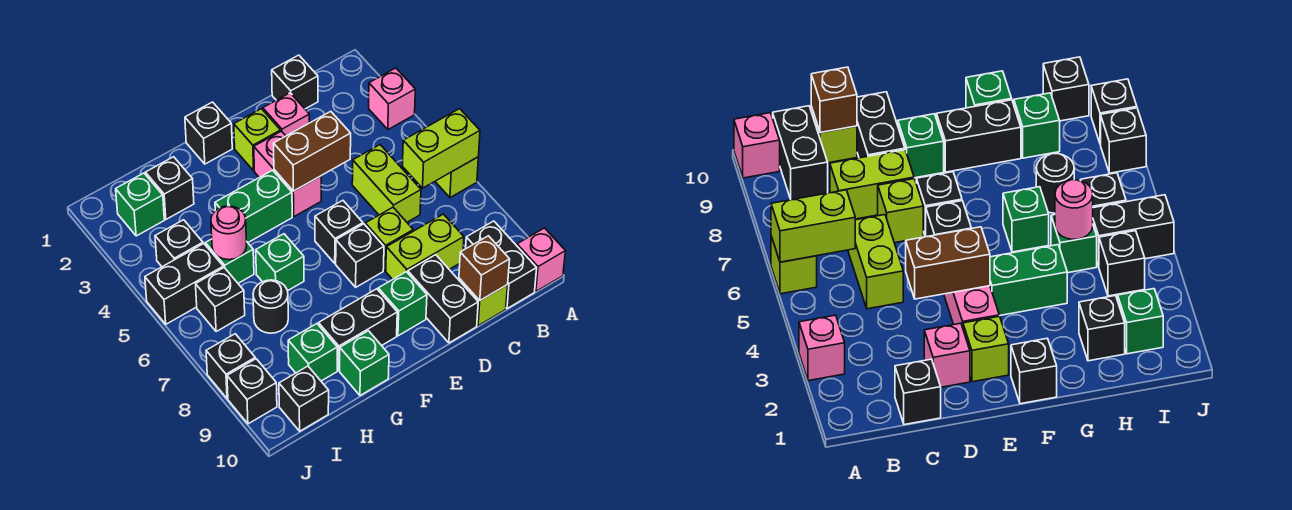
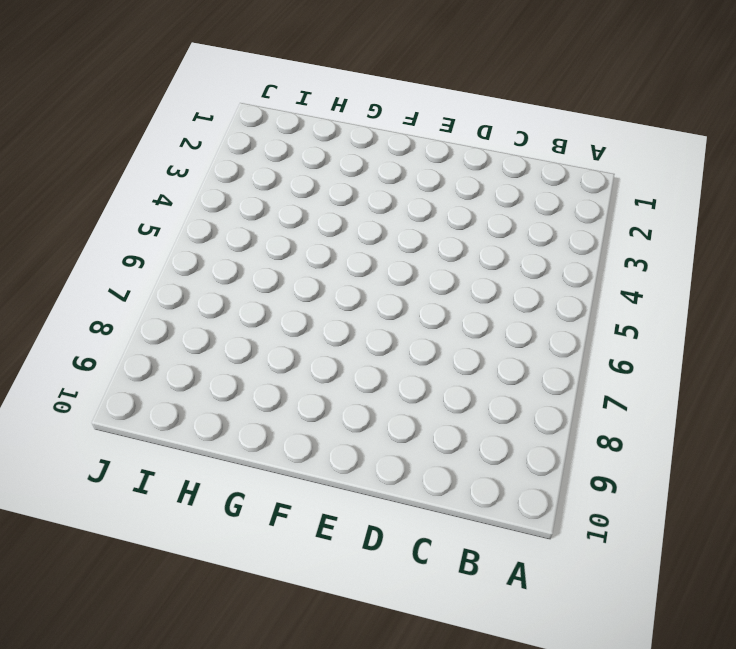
none -> pink brick A3 level 1
none -> lime brick A6 level 1
none -> pink brick A10 level 1
none -> black brick B9:B10 level 1

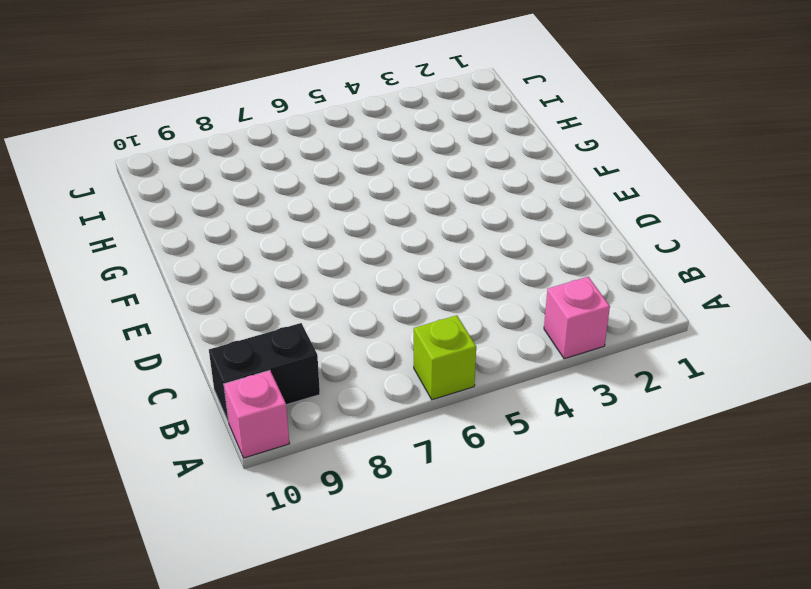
none -> black brick C1 level 1
none -> lime brick C5:C6 level 1
none -> lime brick C8:D8 level 1
none -> lime brick C10 level 1

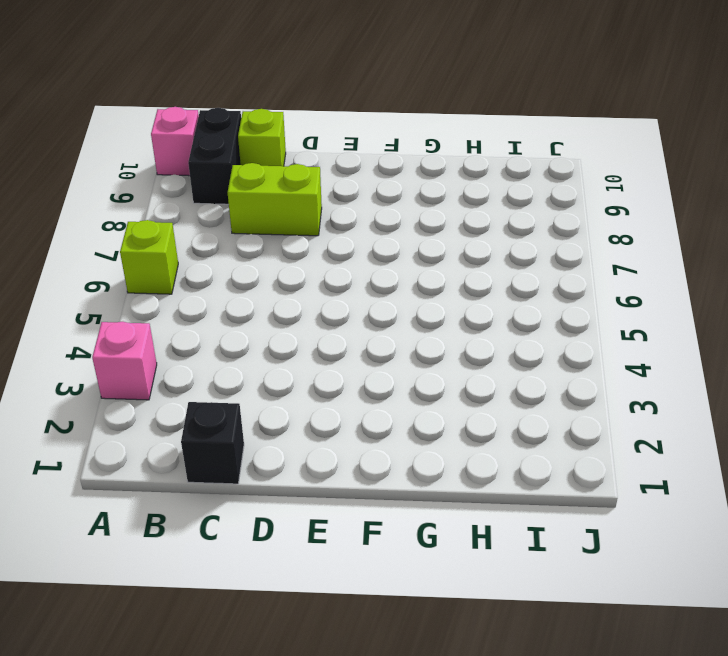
none -> lime brick C5:C6 level 1
none -> pink brick D2 level 1
none -> lime brick D7 level 1
none -> black brick D9:D10 level 1

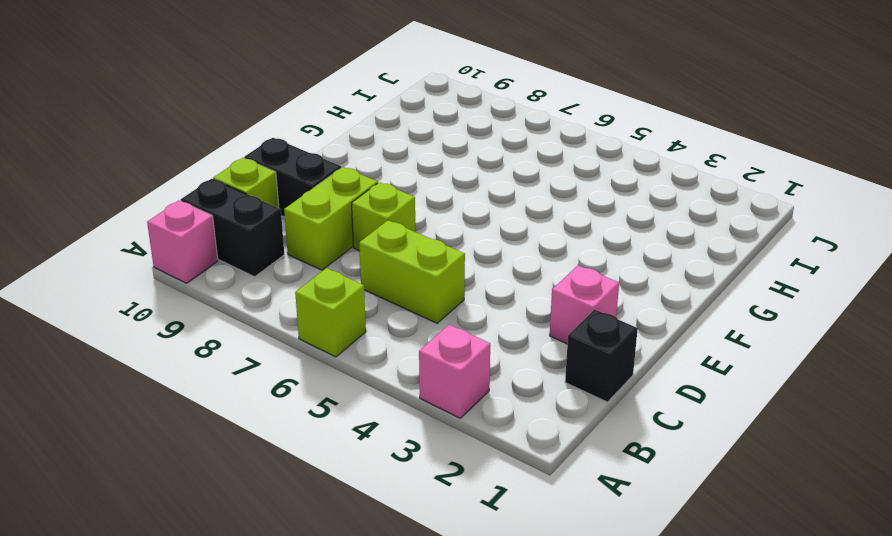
none -> lime brick E2 level 1
none -> pink brick E3:E4 level 1
none -> black brick E6 level 1
none -> black brick E7 level 1

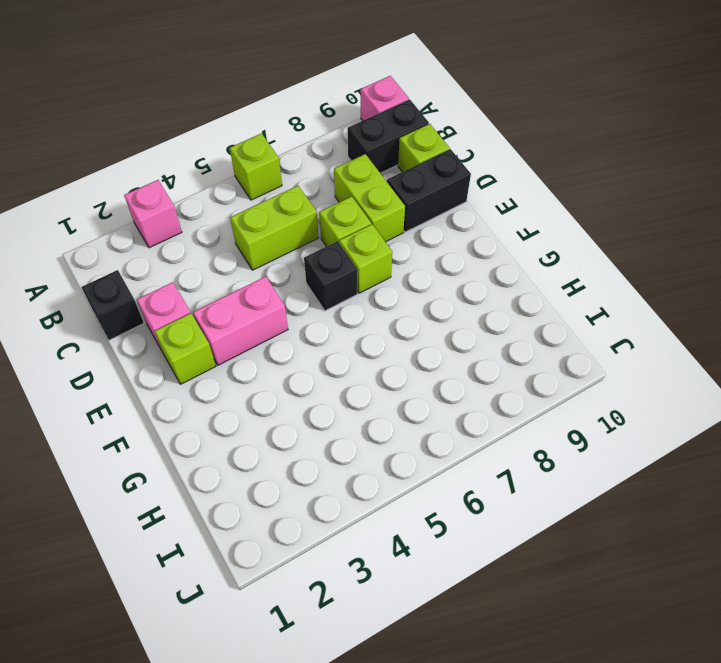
lime brick E7 level 1 -> black brick E7 level 1
none -> green brick E9 level 1
none -> black brick F1 level 1
none -> green brick F4:G4 level 1
none -> black brick F9:G9 level 1

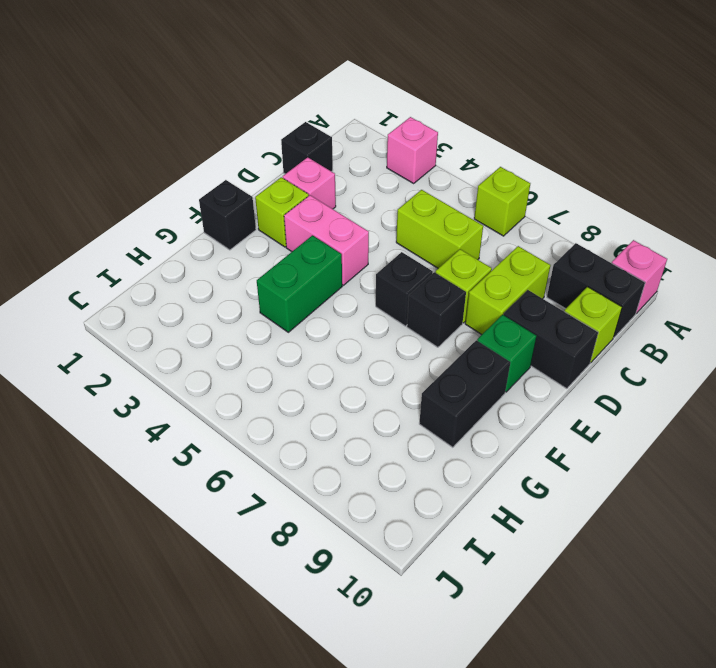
none -> green brick G6 level 1
none -> green brick G10 level 1
none -> black brick H2 level 1
none -> green brick H5 level 1

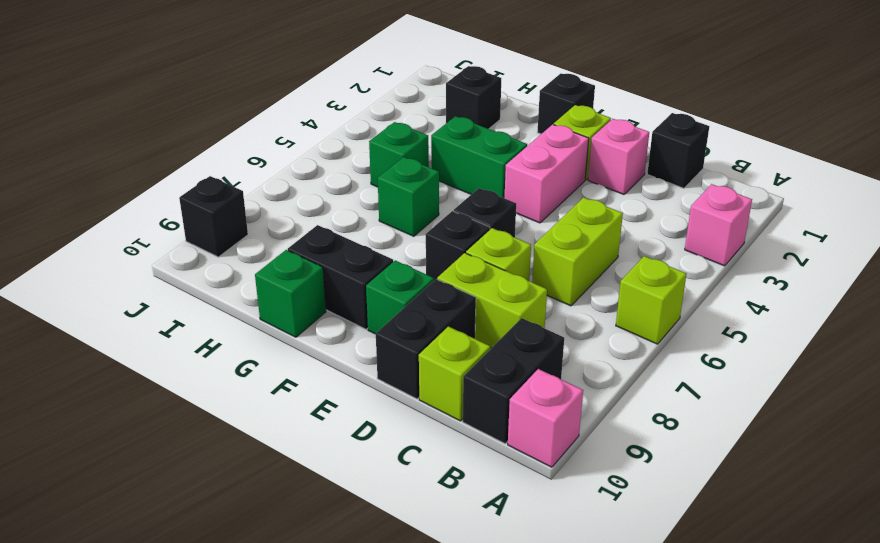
none -> black round brick H7 level 1
none -> green brick H9 level 1
none -> green brick I2 level 1
none -> black brick I4 level 1

